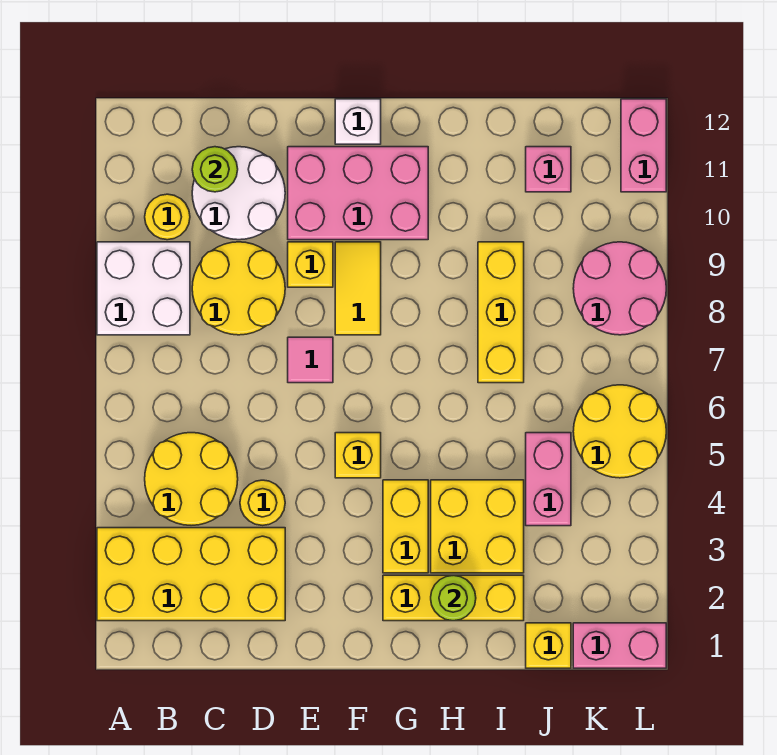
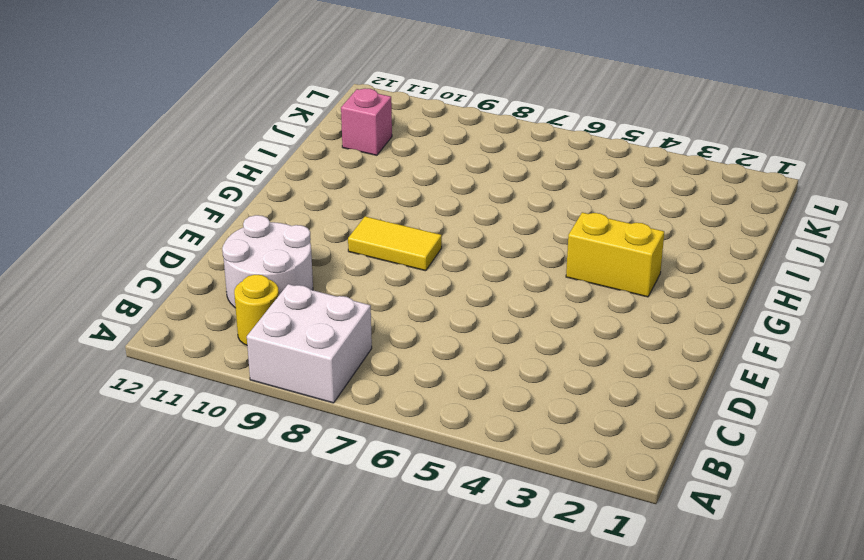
none -> yellow brick A2:D3 level 1
none -> yellow round brick B4:C5 level 1
none -> yellow round brick C8:D9 level 1

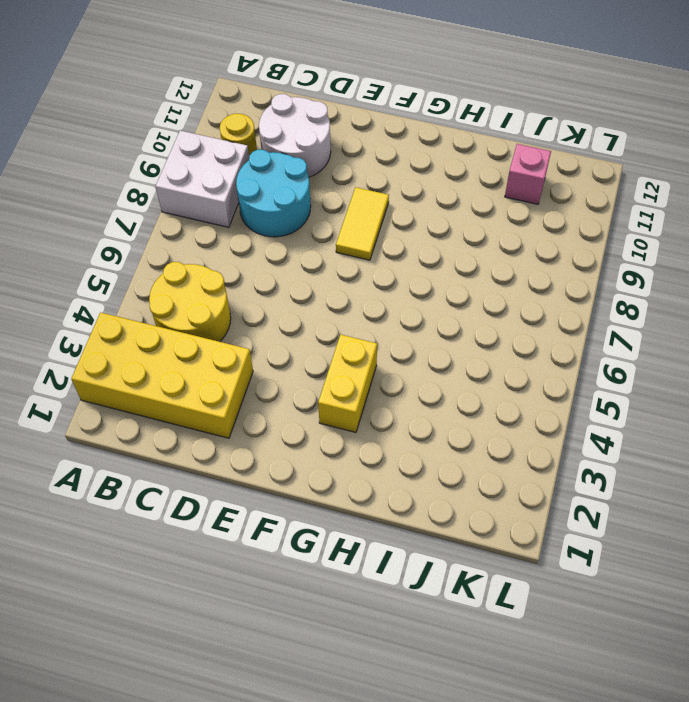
cyan round brick C8:D9 level 1 -> yellow round brick C8:D9 level 1
none -> yellow round brick D4 level 1
none -> pink tile E7 level 1
none -> yellow brick E9 level 1

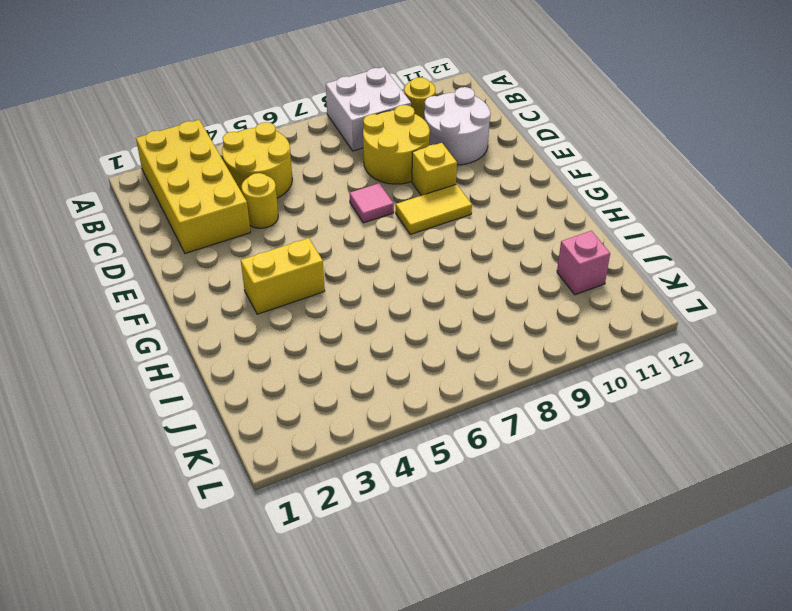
none -> pink brick E10:G11 level 1
none -> yellow brick F5 level 1
none -> white brick F12 level 1

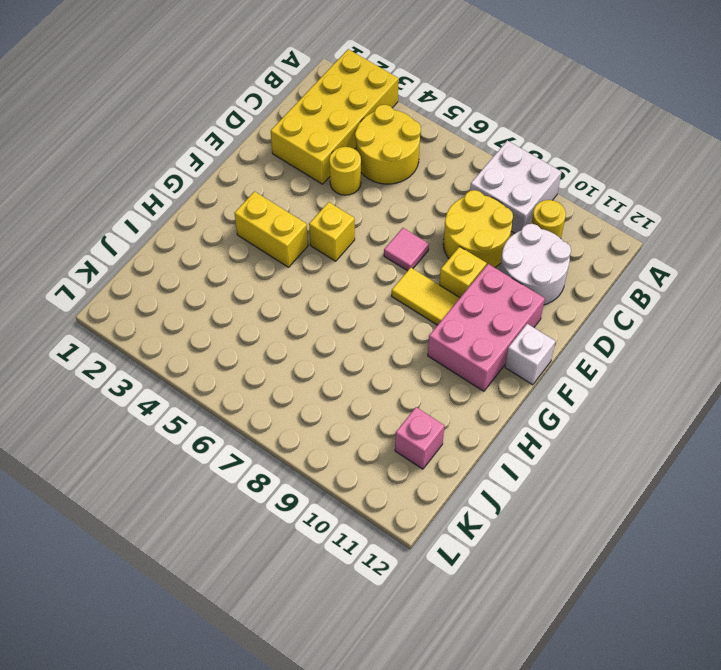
none -> yellow brick G2:I2 level 1
none -> yellow brick H3:I4 level 1
none -> yellow brick I7:I9 level 1

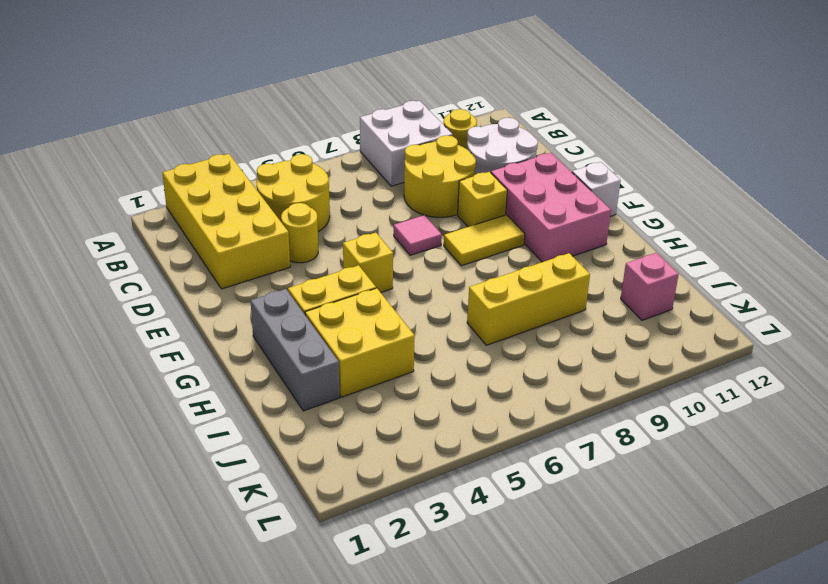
grey brick G2:I2 level 1 -> yellow brick G2:I2 level 1
none -> yellow brick J1 level 1
none -> pink brick J4:J5 level 1
none -> pink brick K1:L1 level 1

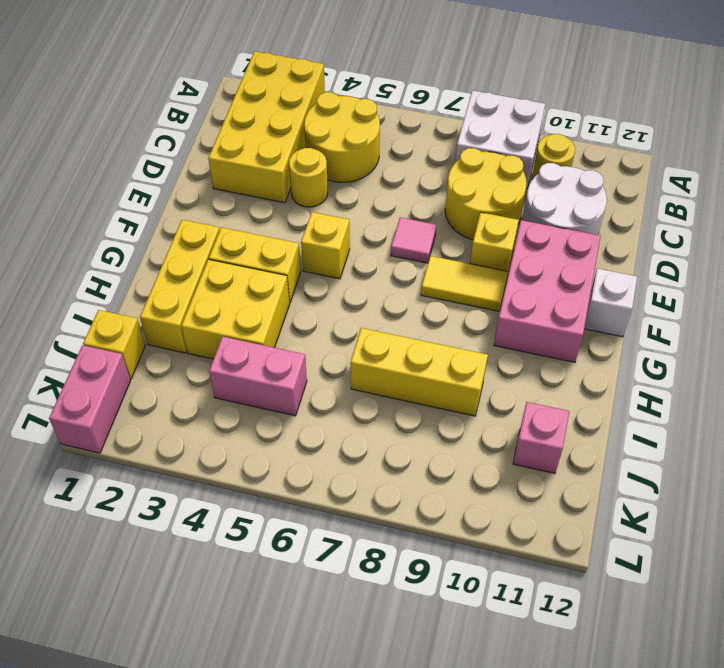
none -> yellow round brick K5:L6 level 1
none -> pink round brick K8:L9 level 1
none -> pink brick L11:L12 level 1

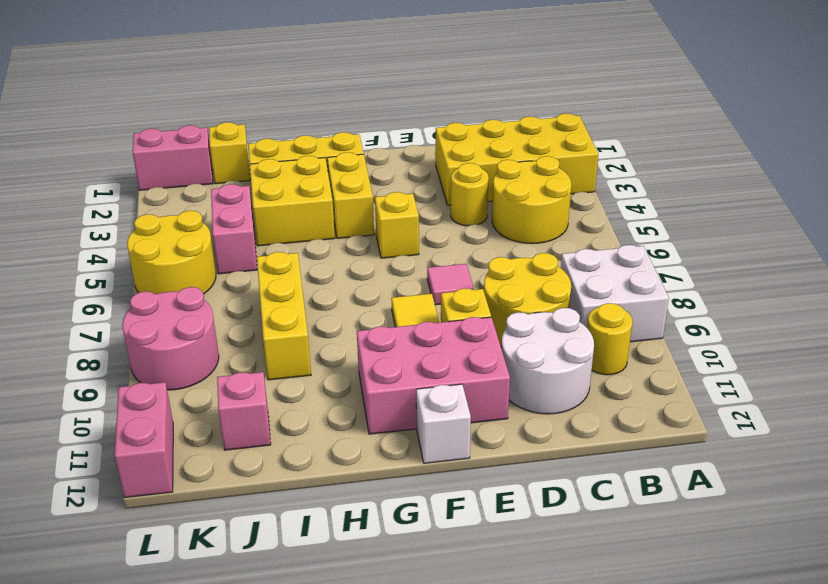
none -> lime round brick C11 level 2
none -> lime round brick H2 level 2

